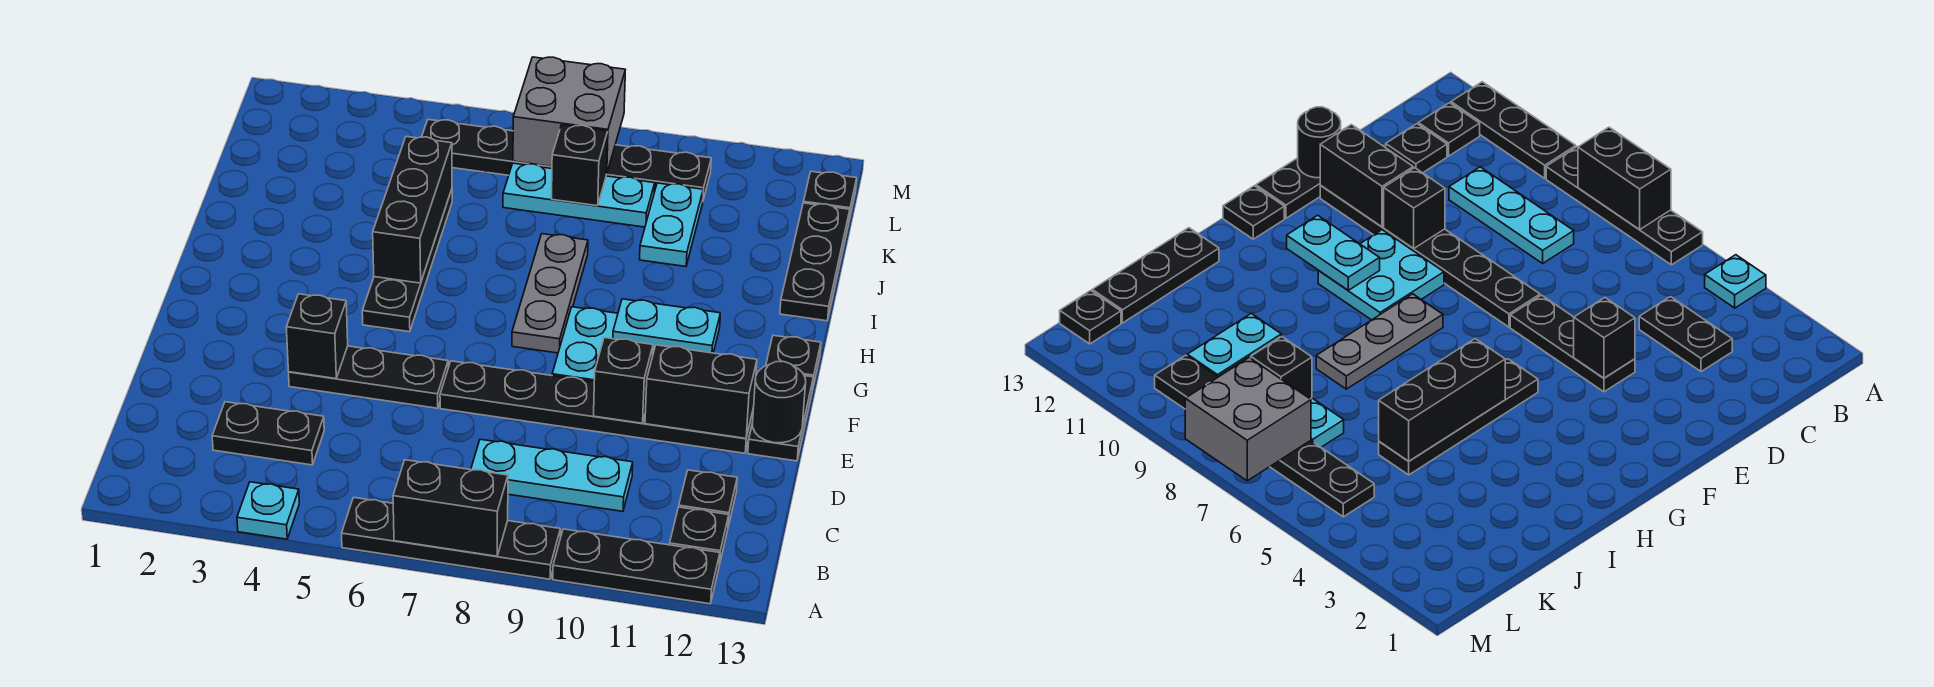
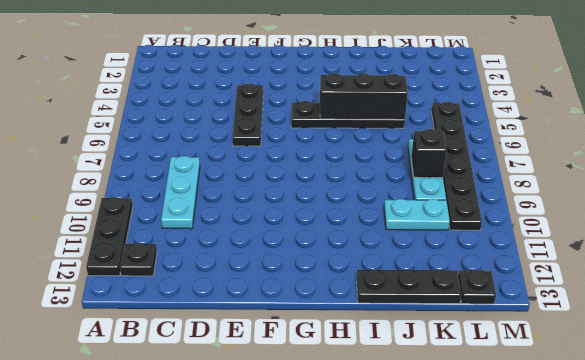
none -> cyan plate A4 level 1
none -> black plate A6:A9 level 1
none -> black plate C3:C4 level 1

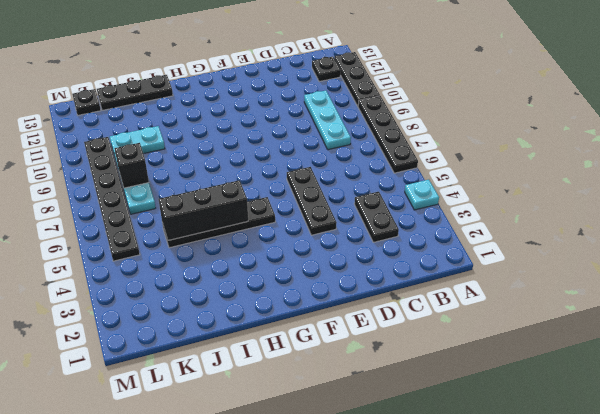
none -> black plate C12 level 1
none -> black plate E7:E12 level 1
none -> black plate E13:F13 level 1

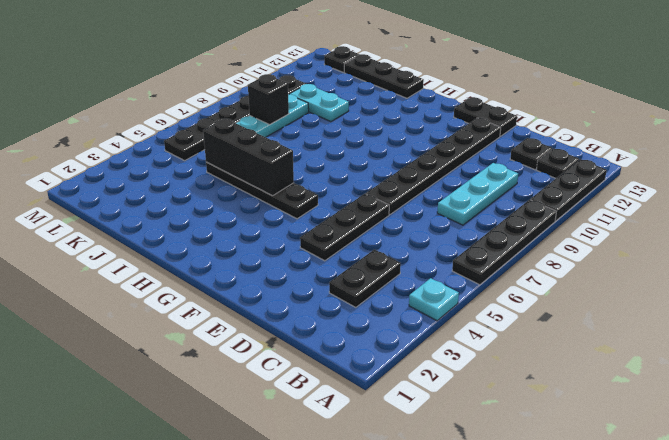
none -> cyan plate F9:G10 level 1
none -> grey plate G8:I8 level 1
none -> black plate G13 level 1

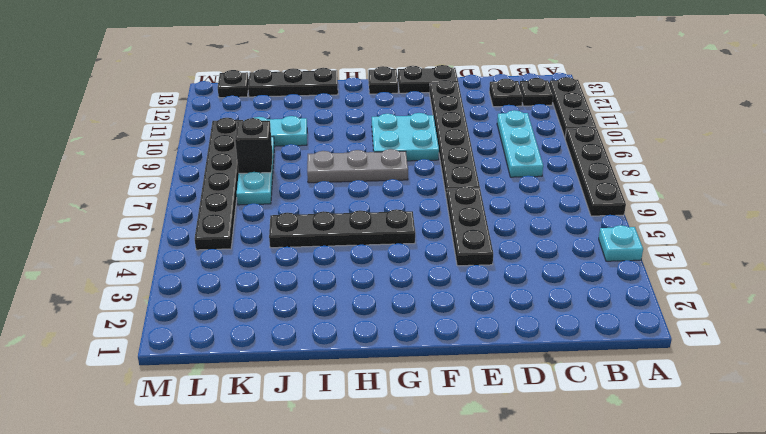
none -> black plate C3:C4 level 1
none -> black brick A7:A8 level 2
none -> black brick E4 level 2

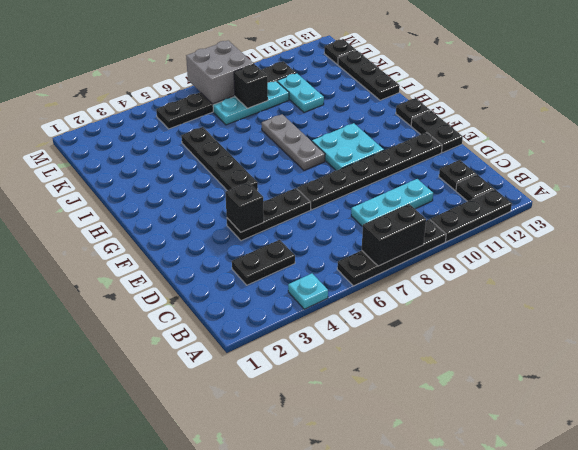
none -> black brick E10 level 2
none -> black brick E11:E12 level 2
none -> black round brick E13 level 2

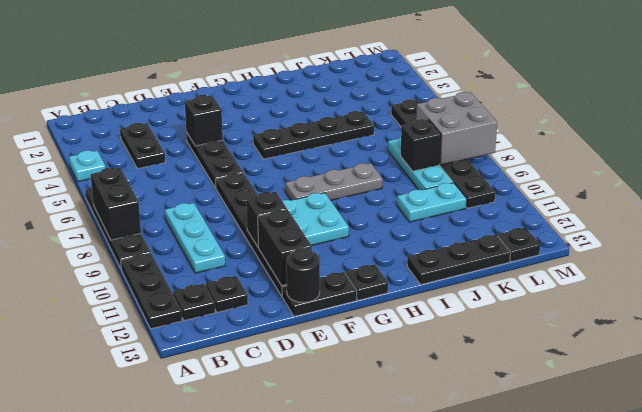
none -> cyan plate G10:G11 level 2
none -> black brick H5:J5 level 2

